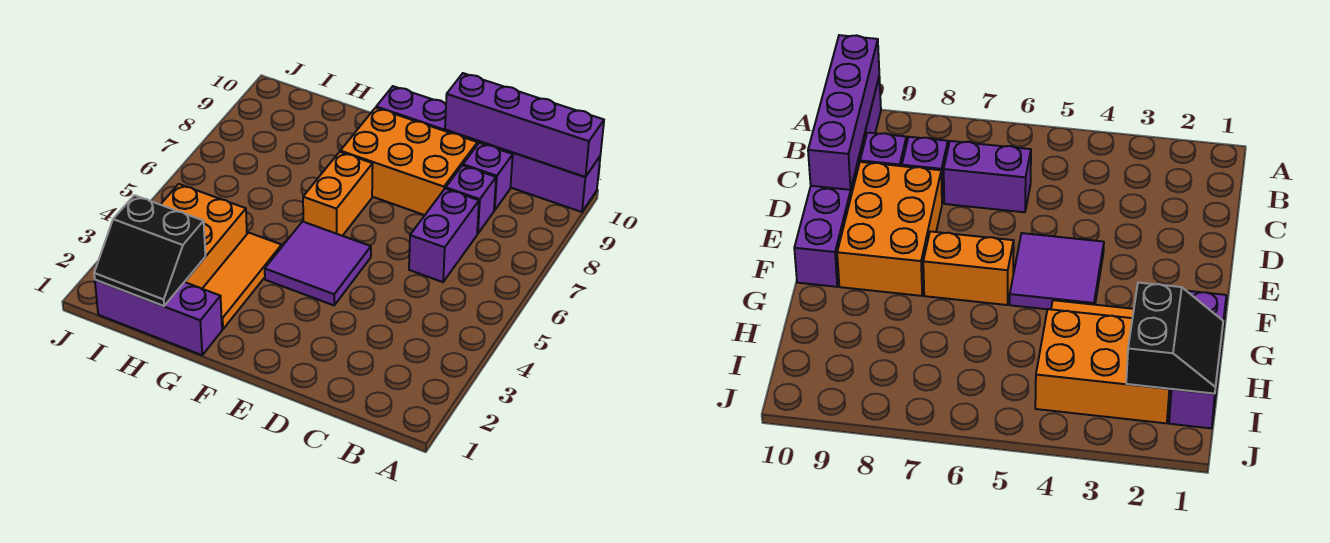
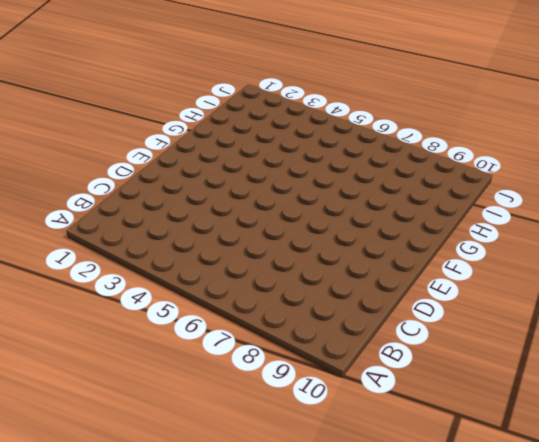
none -> purple brick A10:F10 level 1
none -> purple brick C6:C7 level 1
none -> purple brick C8 level 1

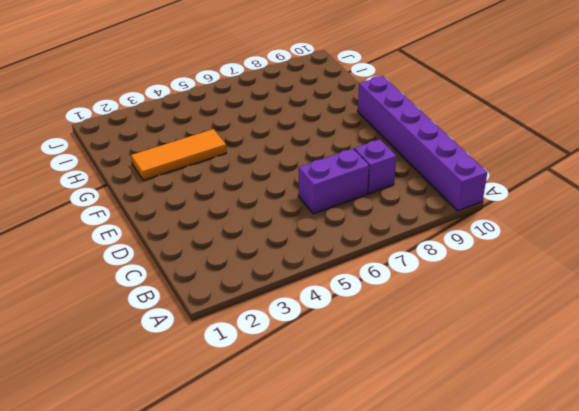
none -> purple brick C9 level 1
none -> orange brick D8:F9 level 1
none -> purple tile E4:F5 level 1

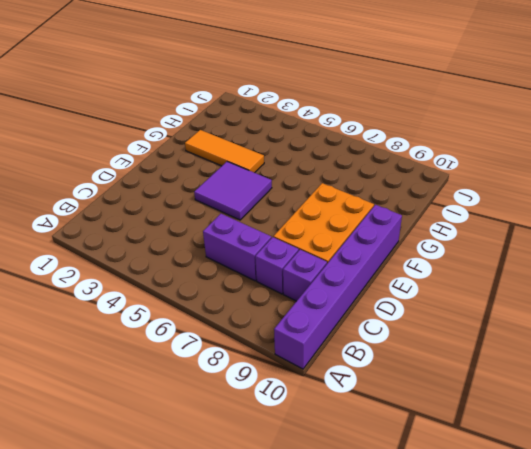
none -> orange brick F6:F7 level 1
none -> purple brick G1:I1 level 1
none -> orange brick H2:I4 level 1

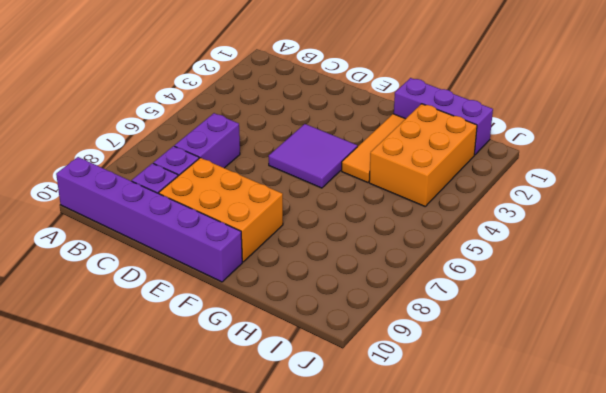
none -> orange brick F6:F7 level 1
none -> purple brick A10:D10 level 2
none -> black slope H1:I2 level 2 top 2

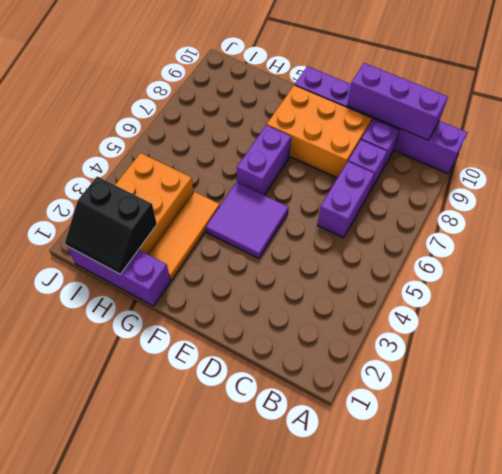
purple brick B10:D10 level 2 -> purple brick A10:D10 level 2
purple brick F6:F7 level 1 -> orange brick F6:F7 level 1

